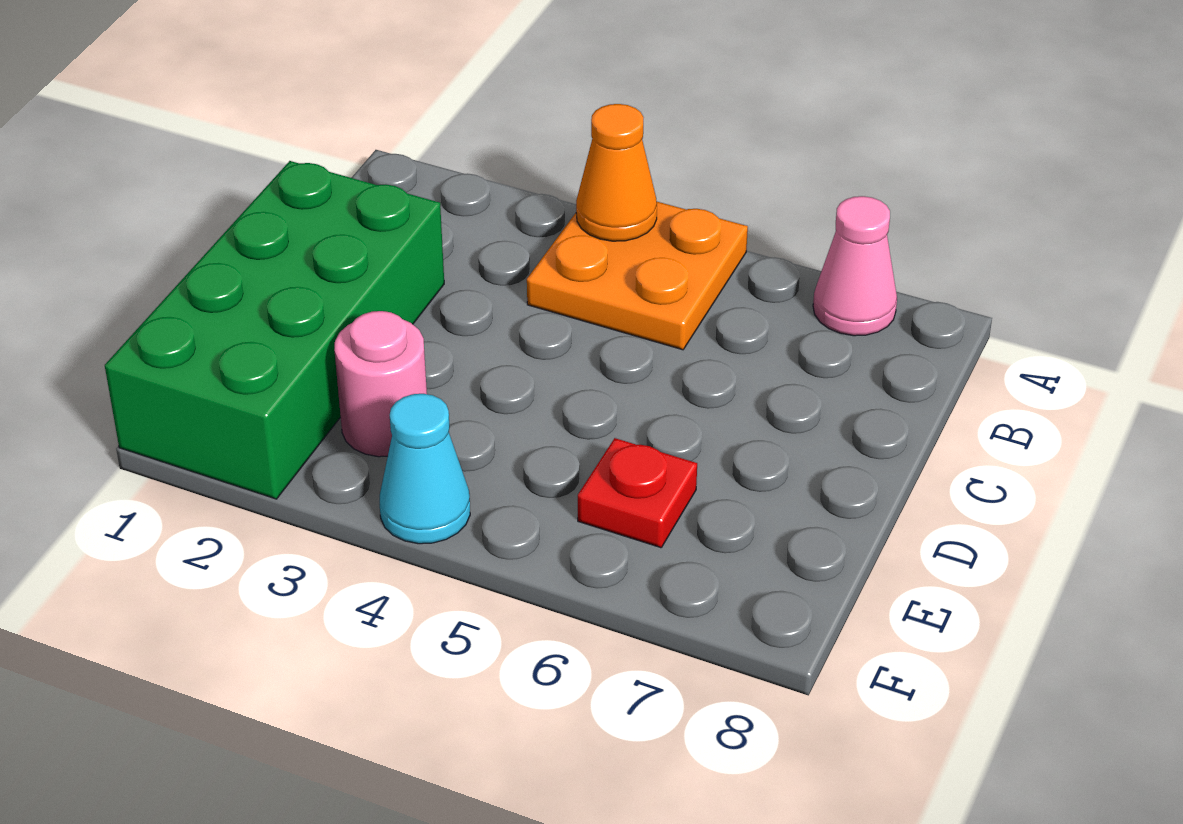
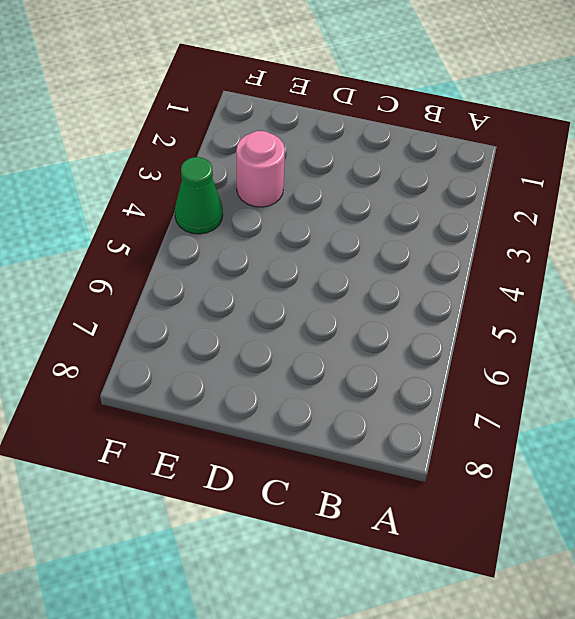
green cone F4 level 1 -> cyan cone F4 level 1
none -> orange plate A4:B5 level 1
none -> pink cone A7 level 1

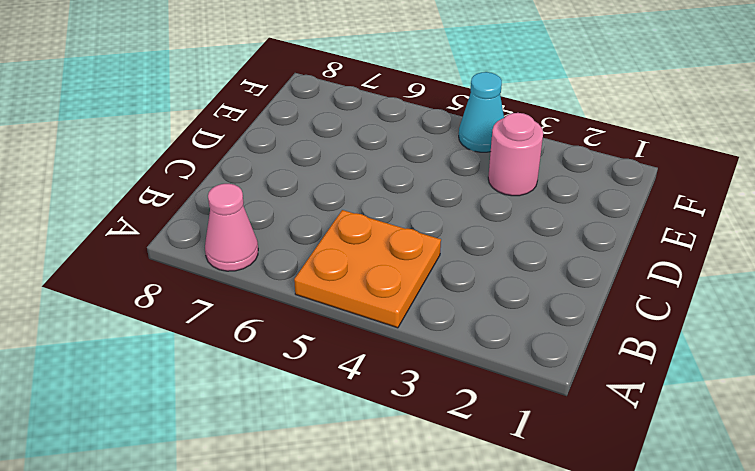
none -> green brick C1:F2 level 1
none -> red plate E6 level 1

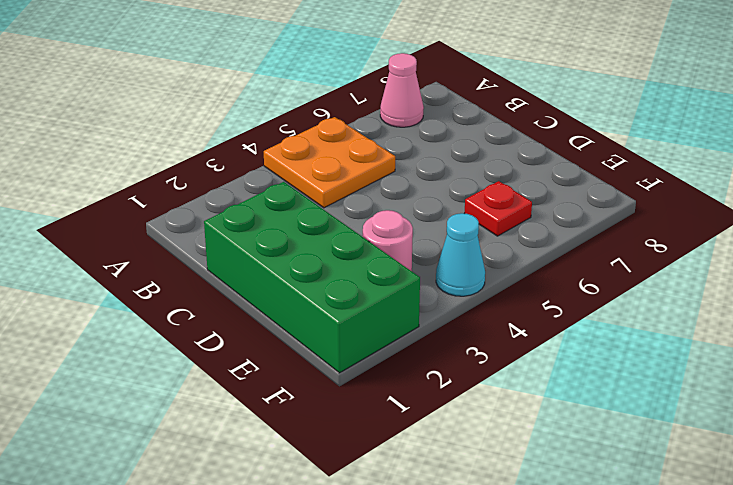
none -> orange cone A4 level 2

